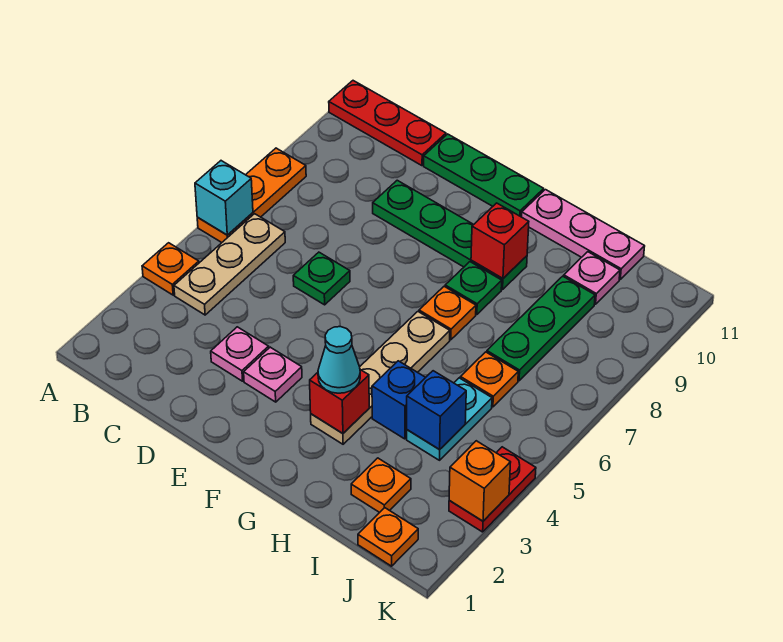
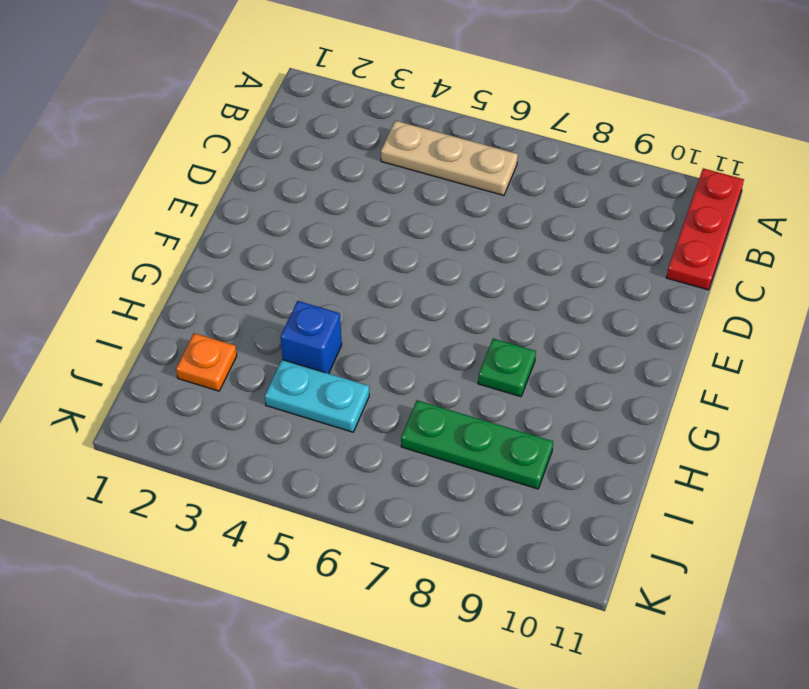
none -> orange plate A4 level 1
none -> orange plate A6:A8 level 1
none -> pink plate D3 level 1

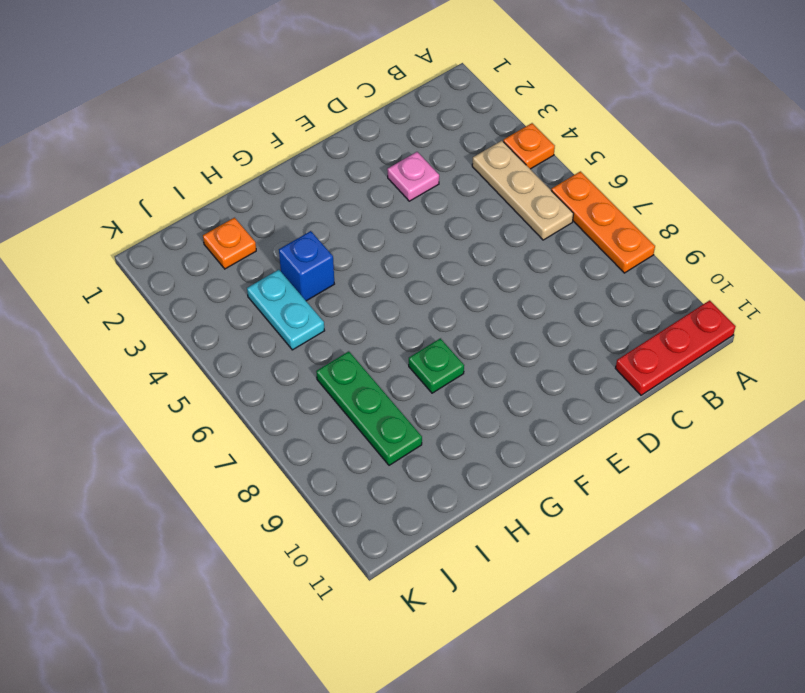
none -> green plate D6 level 1
none -> green plate D9:G9 level 1
none -> green plate D11:F11 level 1

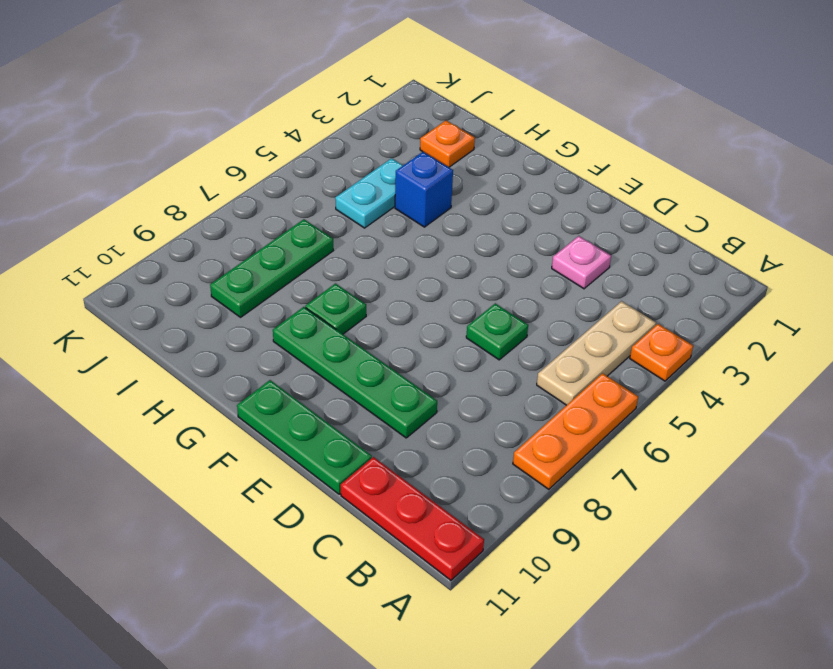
none -> pink plate E3 level 1
none -> tan plate G3:G6 level 1
none -> orange plate G7 level 1

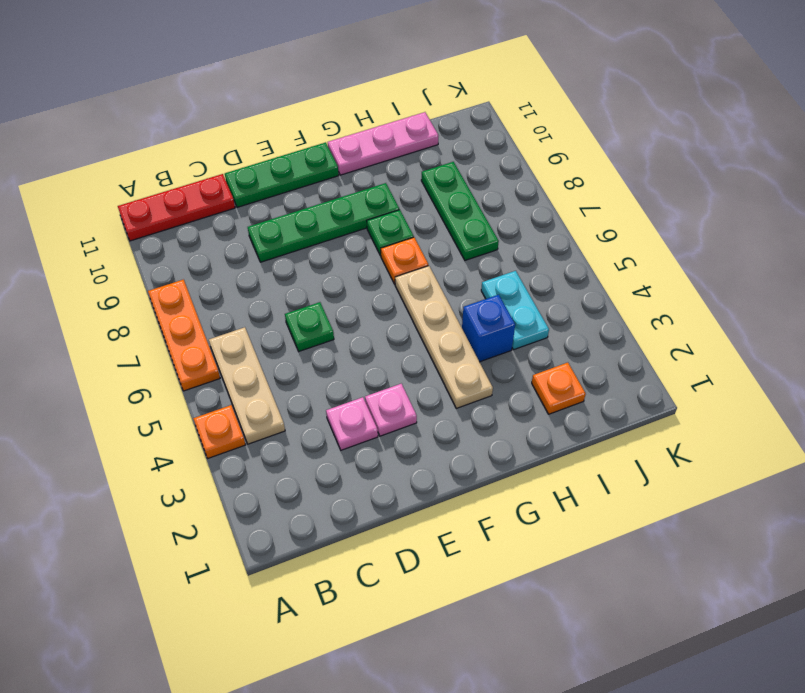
none -> orange plate I6 level 1
none -> pink plate I10 level 1
none -> orange plate J1 level 1

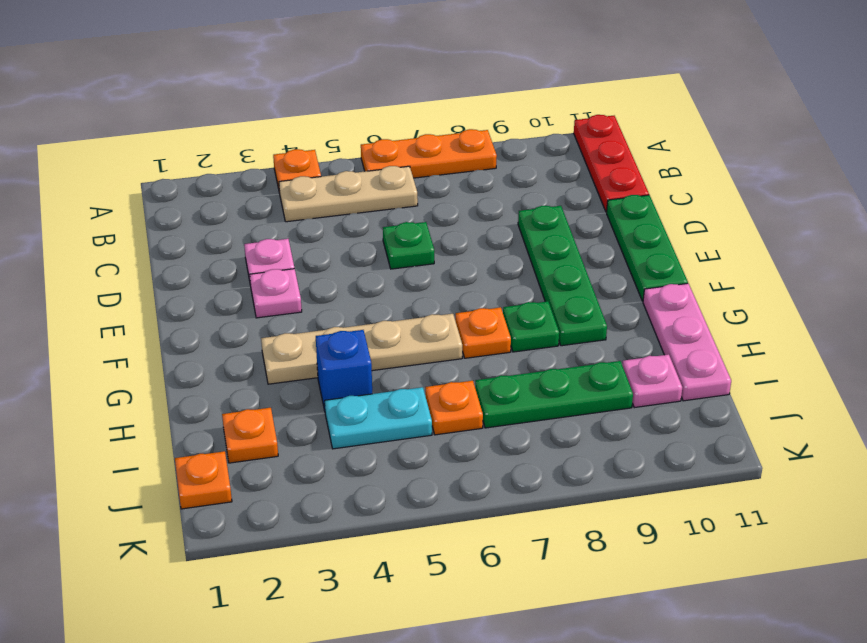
none -> red plate K3:K4 level 1
none -> cyan brick A6 level 2
none -> red brick G3 level 2

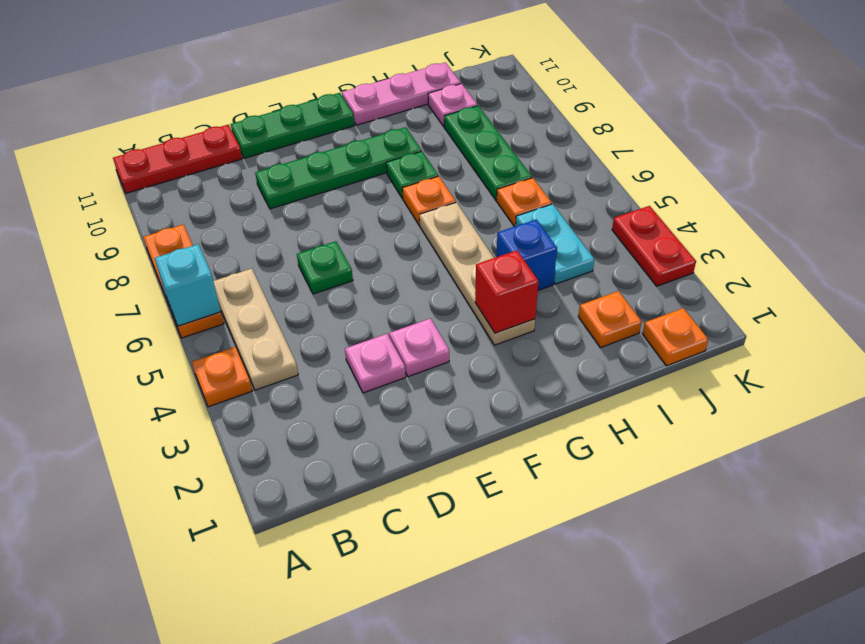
none -> red brick G9 level 2
none -> blue brick I4 level 2
none -> orange brick K3 level 2

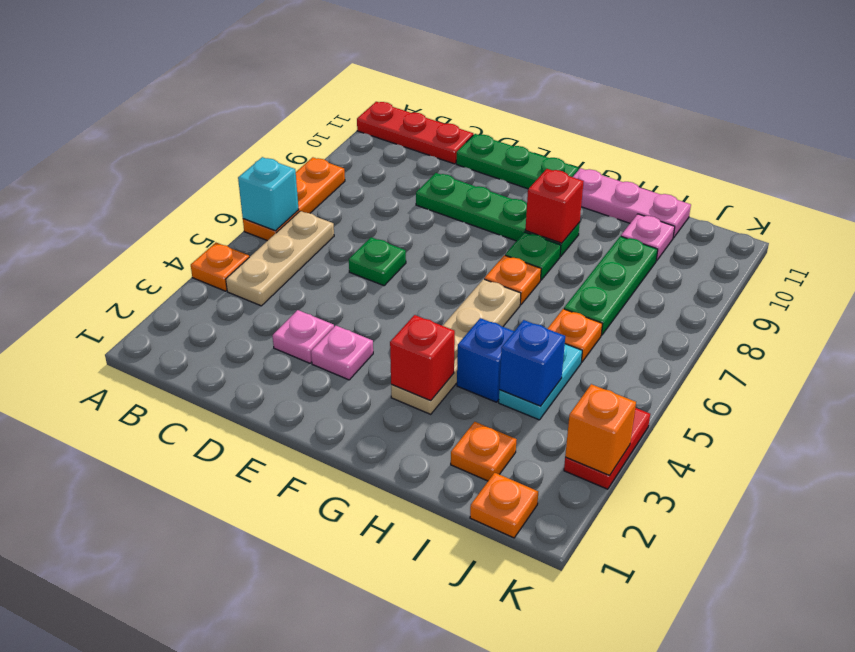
none -> cyan cone G3 level 3

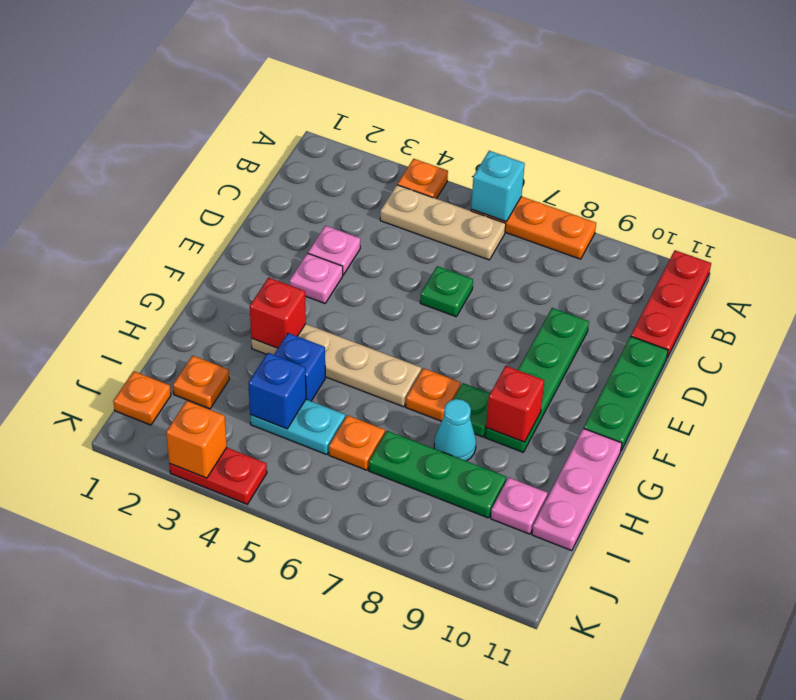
cyan cone H8 level 1 -> cyan cone G3 level 3

